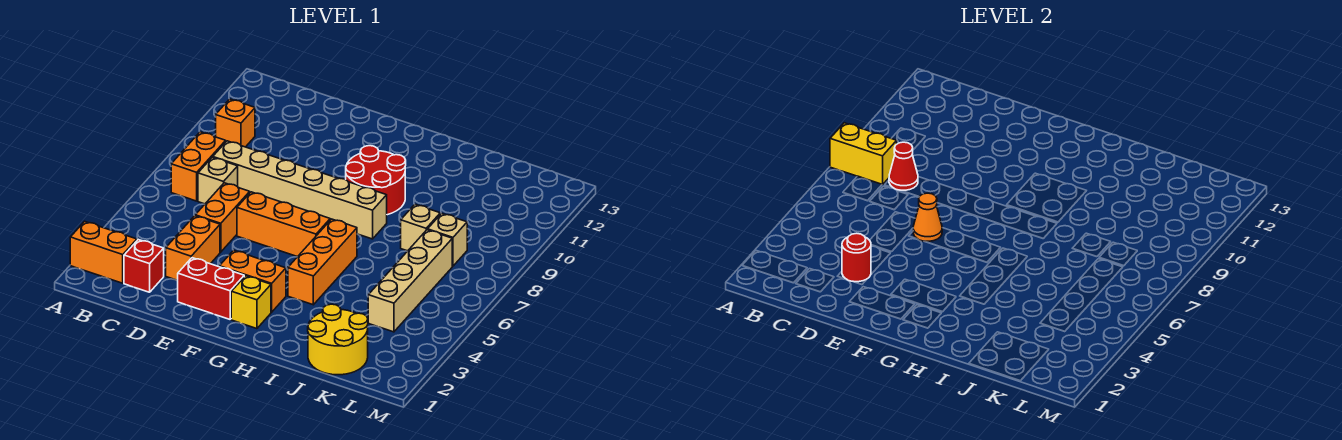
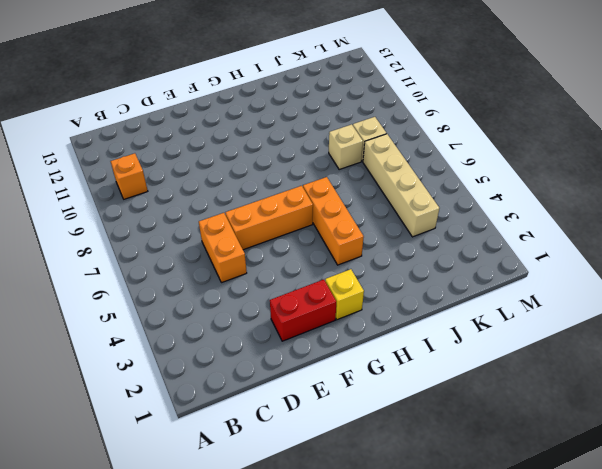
none -> orange brick A2:B2 level 1
none -> orange brick B7:B8 level 1
none -> red brick C2 level 1

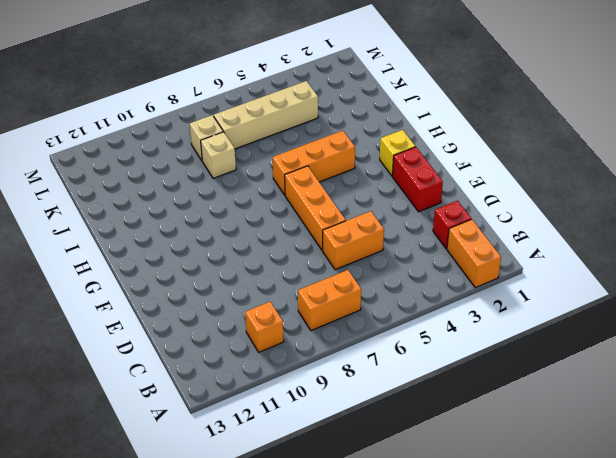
none -> tan brick C7 level 1
none -> tan brick C8:H8 level 1
none -> orange brick D3:D4 level 1

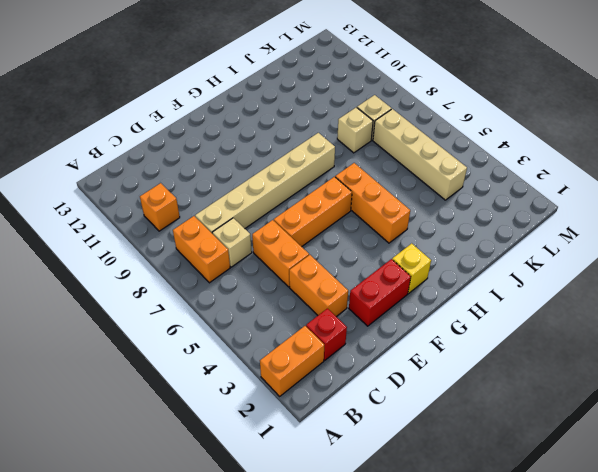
none -> orange brick F3:G3 level 1
none -> red round brick G9:H10 level 1
none -> yellow round brick J1:K2 level 1

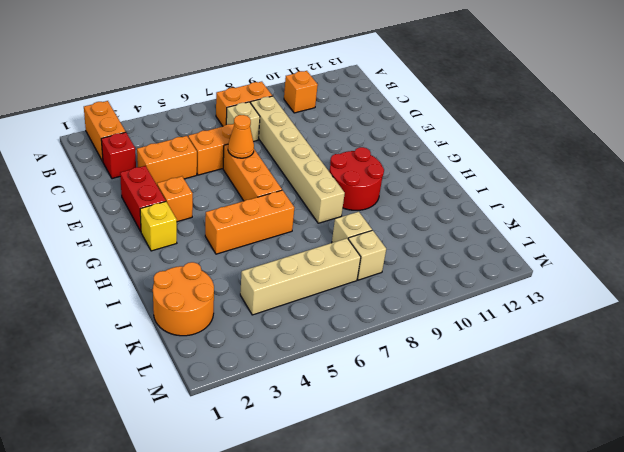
orange brick F3 level 1 -> orange brick F3:G3 level 1
orange round brick J1:K2 level 1 -> yellow round brick J1:K2 level 1
none -> yellow brick A8:B8 level 2
none -> red cone C8 level 2
none -> red round brick D3 level 2

